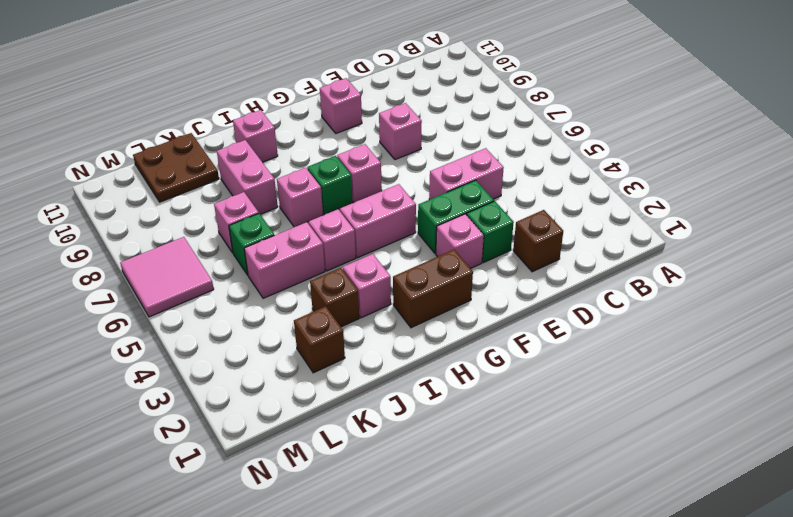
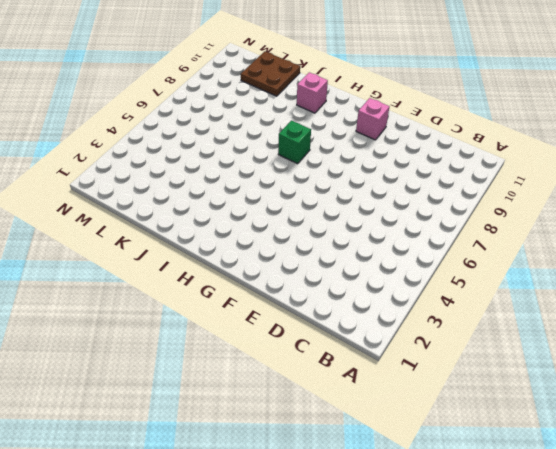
none -> brown brick D2 level 1
none -> pink brick D5:E5 level 1
none -> green brick E3 level 1

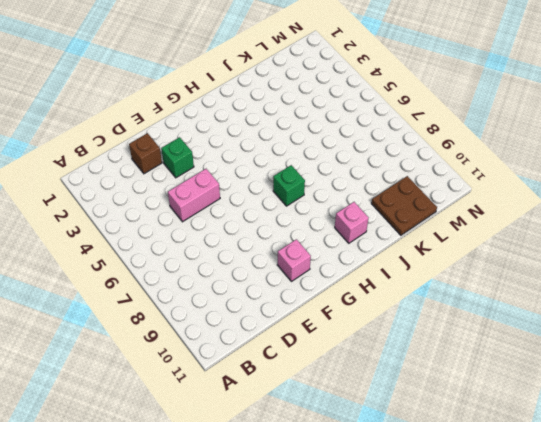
none -> green brick E4:F4 level 1
none -> pink brick E8 level 1
none -> pink brick F3 level 1

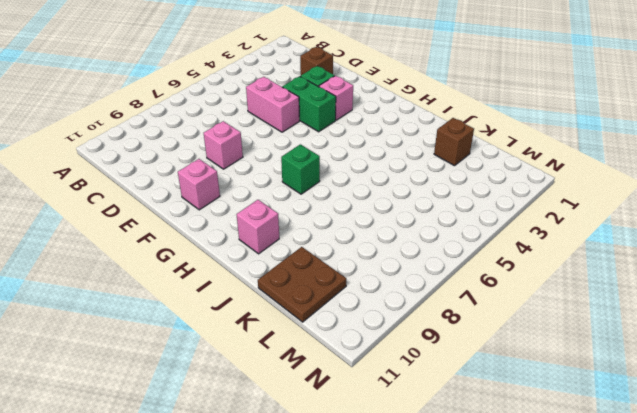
none -> brown brick G2:H2 level 1
none -> pink brick G5:H5 level 1
none -> pink brick G7 level 1

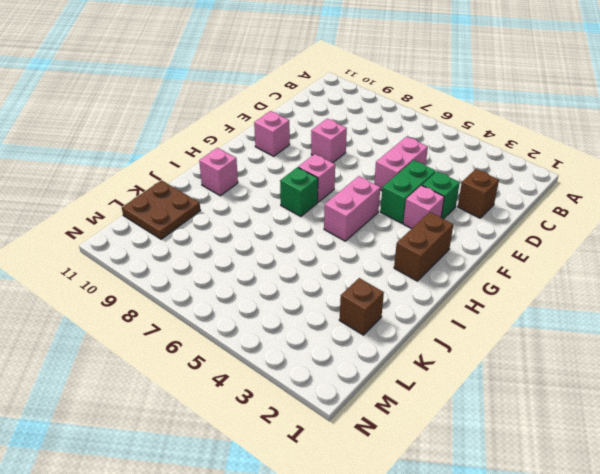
none -> pink brick I3 level 1
none -> pink brick I5 level 1
none -> pink brick I7 level 1

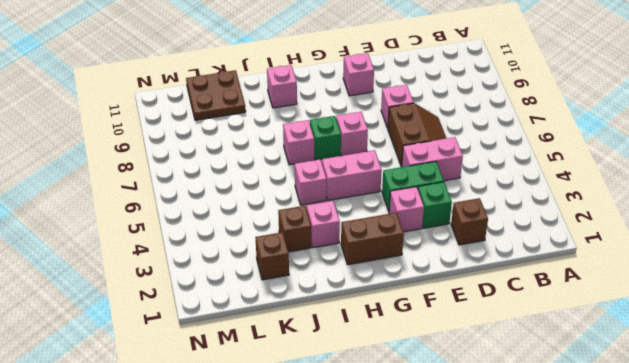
brown slope D6:E7 level 1 top E -> none
none -> pink brick J5:K5 level 1
none -> pink brick J8:J9 level 1
none -> green brick K6 level 1

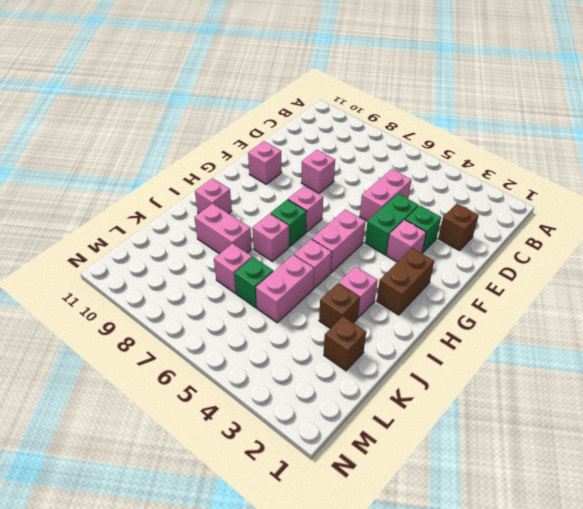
none -> brown plate K10:L11 level 1
none -> pink tile M6:N7 level 1

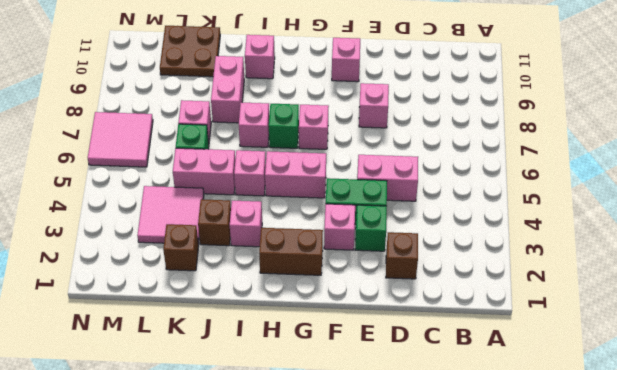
pink tile K3:L4 level 1 -> none

